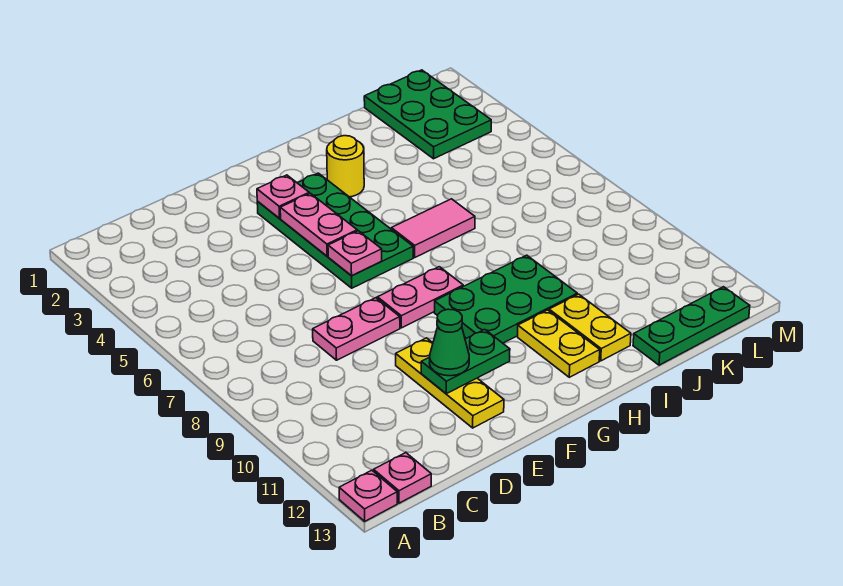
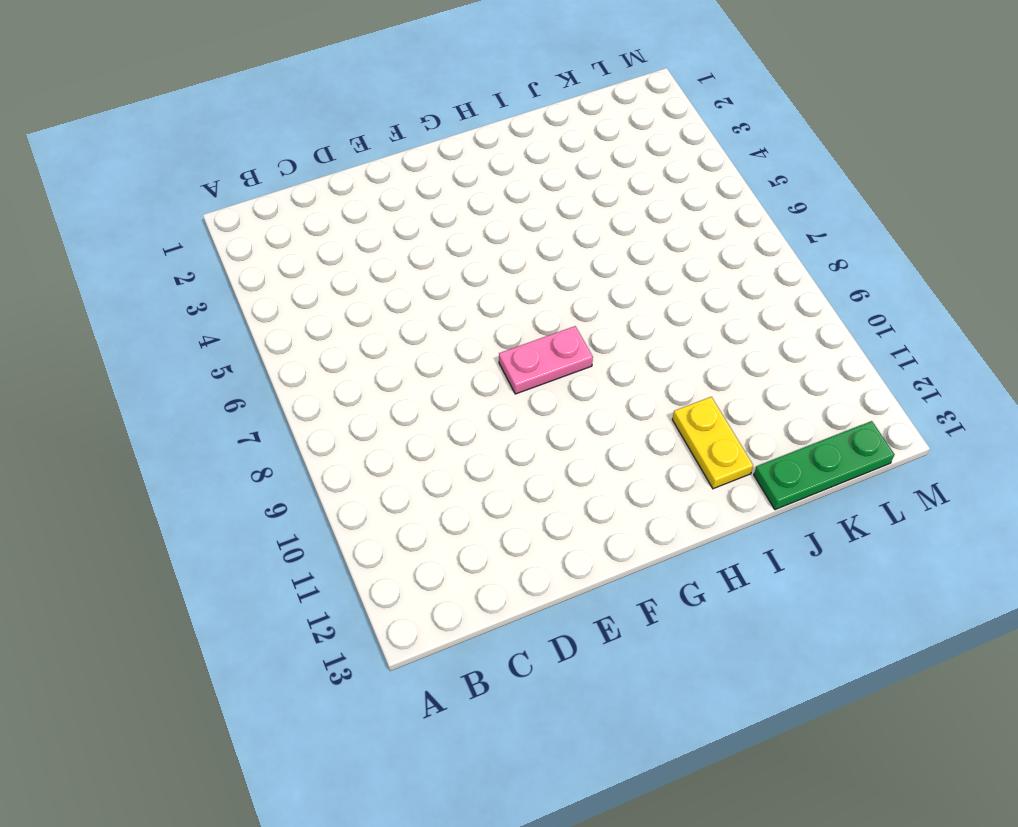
none -> pink plate A13 level 1
none -> pink plate B13 level 1
none -> pink plate D8:E8 level 1

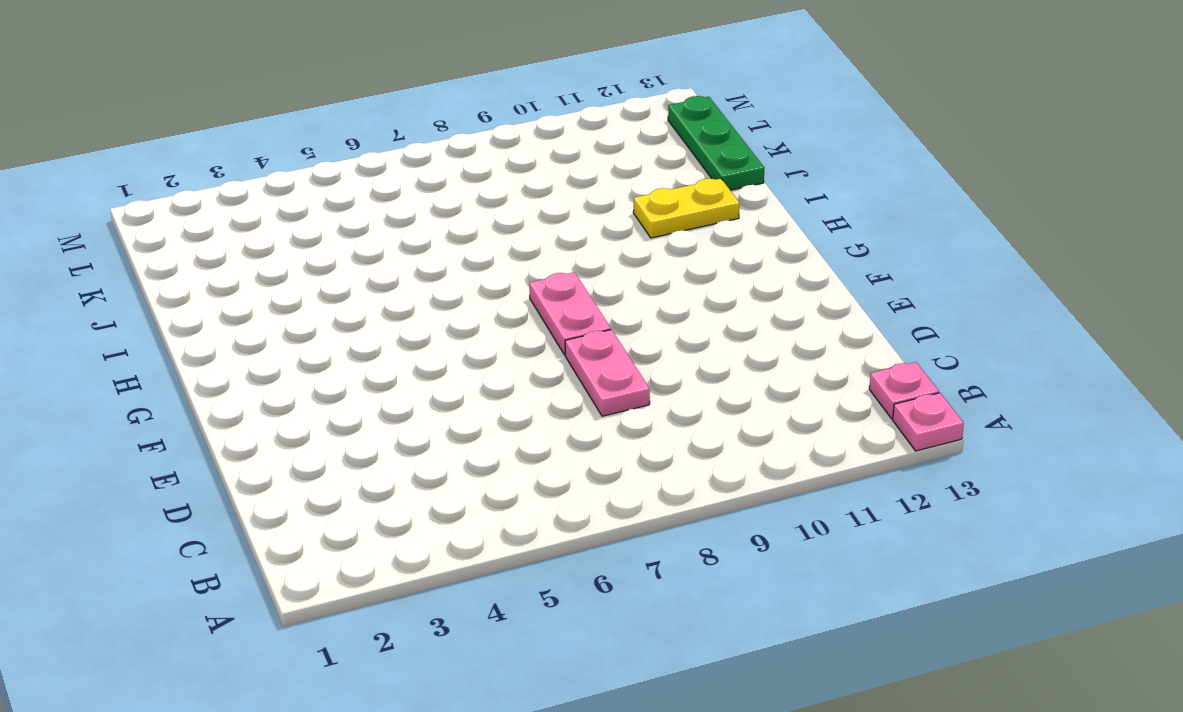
none -> yellow plate E10:E12 level 1
none -> green plate F3:G6 level 1
none -> green plate G9:I10 level 1

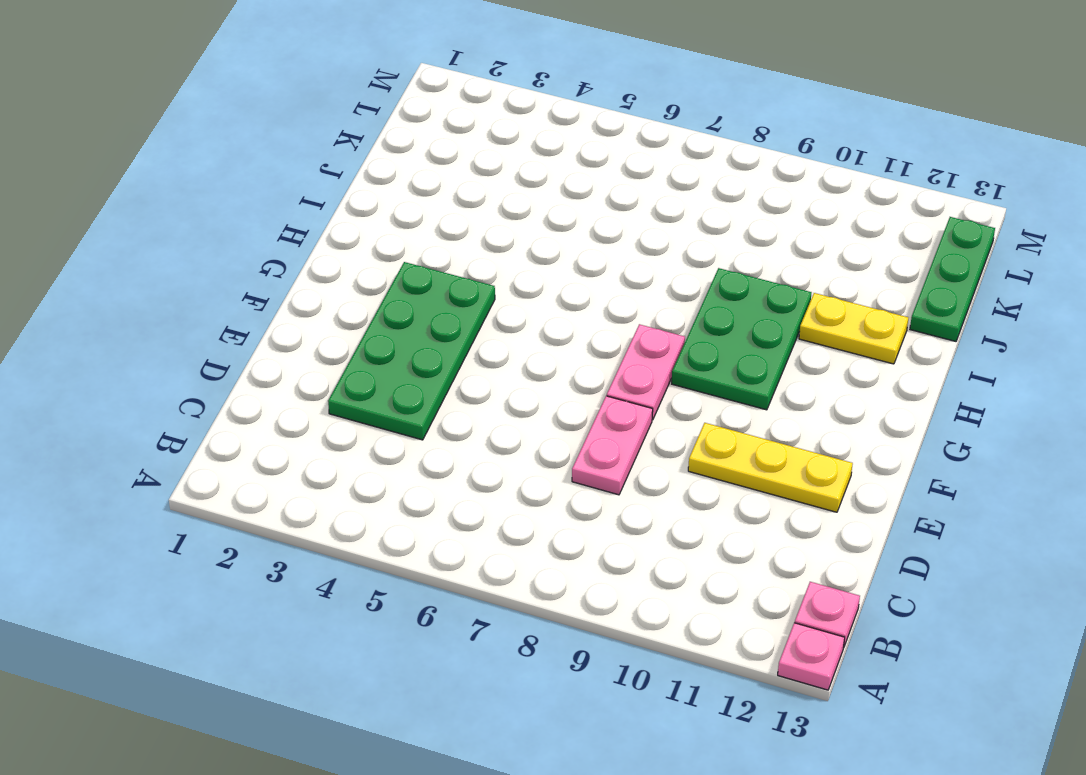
green plate D3:G4 level 1 -> green plate F3:G6 level 1
none -> yellow round brick H3 level 1
none -> pink tile H6:I6 level 1
none -> yellow plate H11:H12 level 1

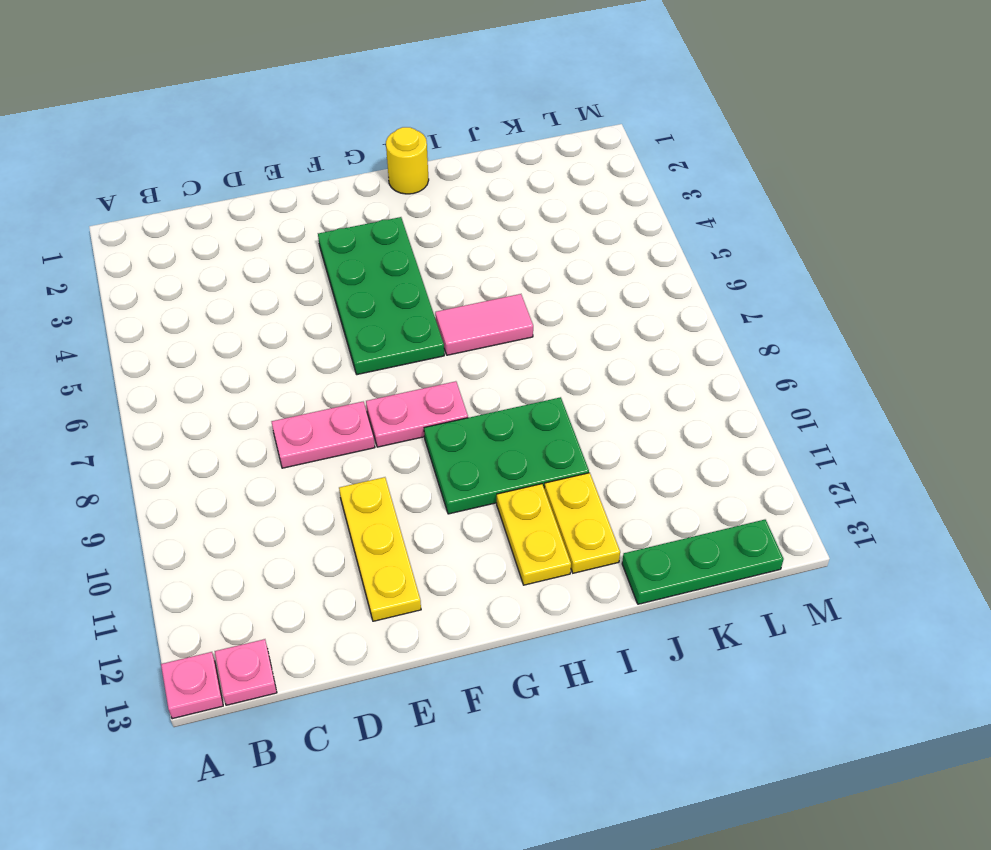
yellow round brick H1 level 1 -> yellow round brick H3 level 1
none -> green plate K1:L3 level 1
none -> green plate E11:F11 level 2
none -> pink plate F3 level 2

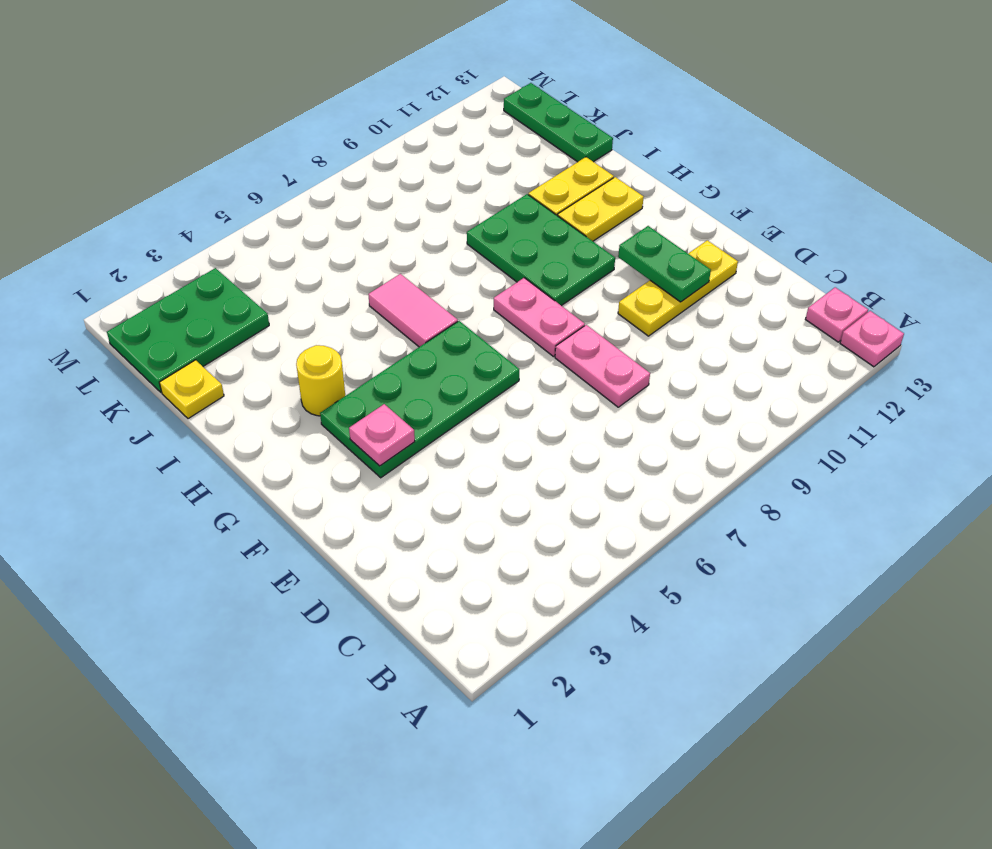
yellow plate J1 level 1 -> none
none -> pink plate F4:F5 level 2
none -> pink plate F6 level 2
none -> green cone E11 level 3

